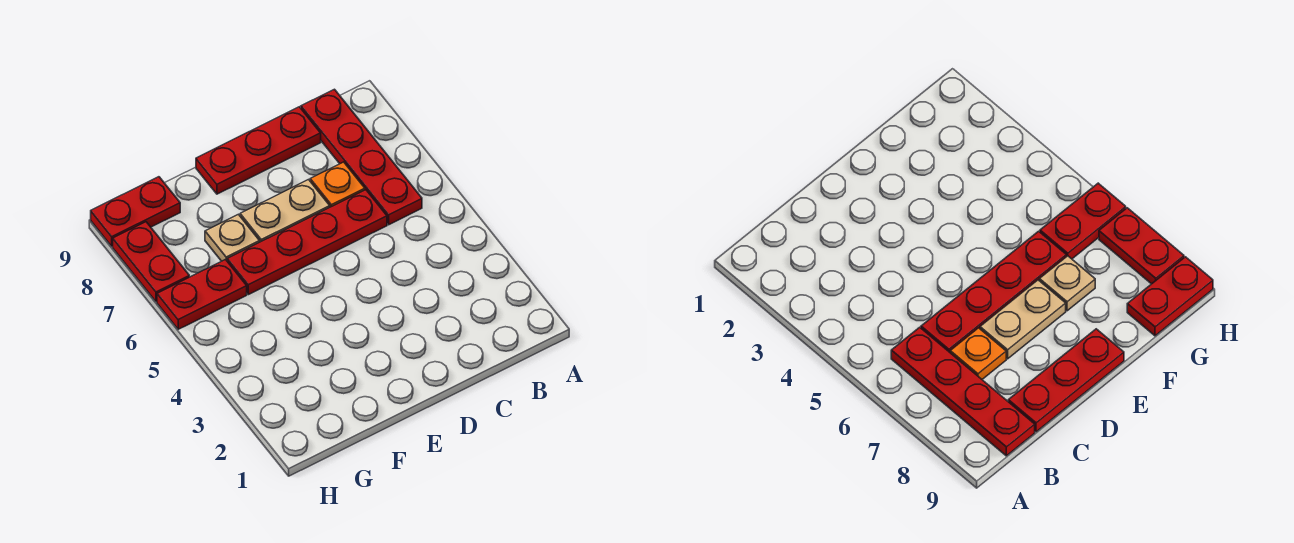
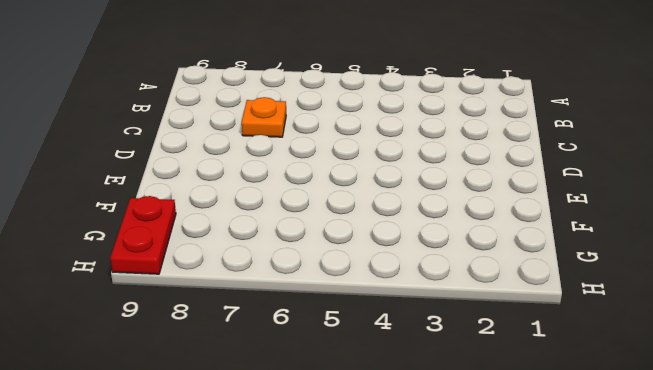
none -> red plate B6:B9 level 1
none -> red plate C6:F6 level 1

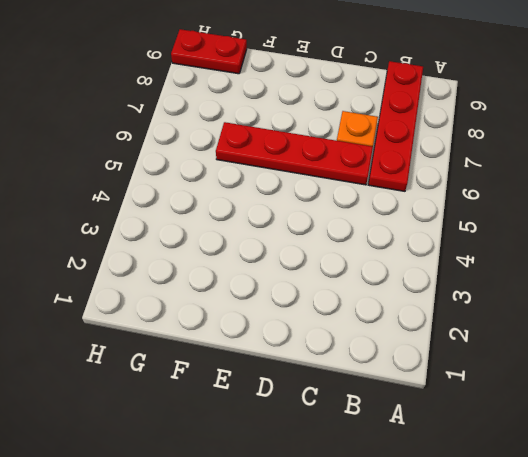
none -> red plate C9:E9 level 1
none -> tan plate D7:E7 level 1

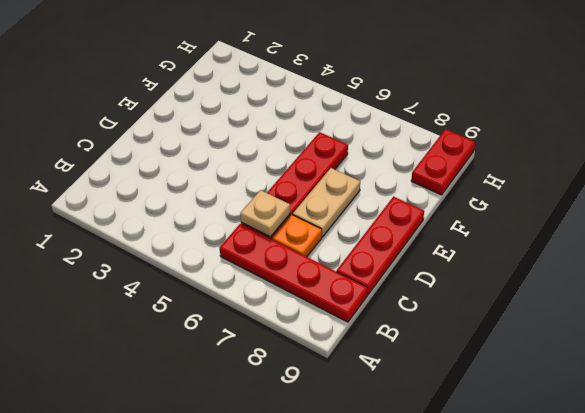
tan plate C6 level 2 -> tan plate F7 level 1
none -> red plate G6:H6 level 1
none -> red plate H7:H8 level 1

